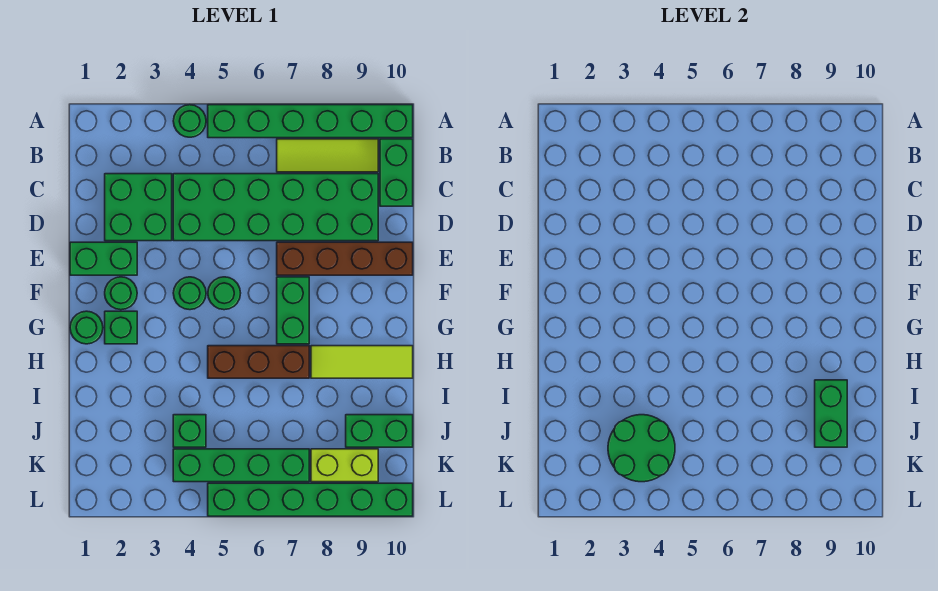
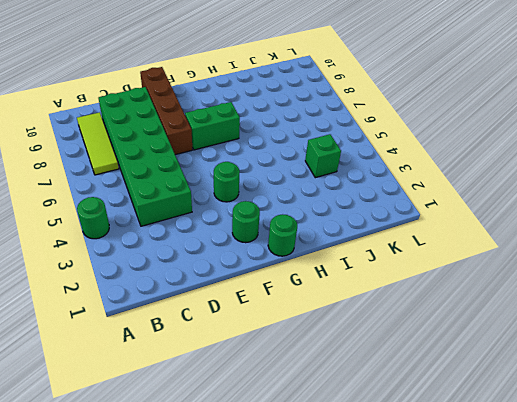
none -> green brick A5:A10 level 1
none -> green brick B10:C10 level 1
none -> green brick C2:D3 level 1

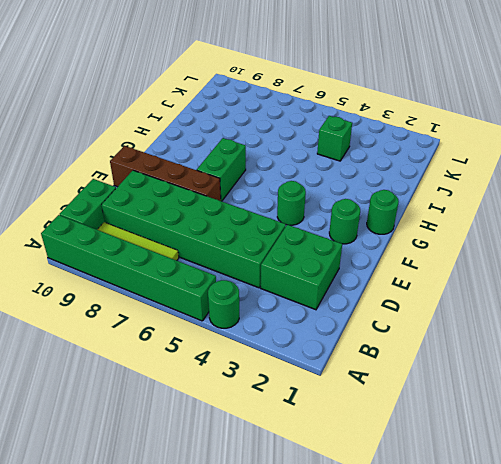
none -> green brick E1:E2 level 1
none -> green round brick F5 level 1
none -> green brick G2 level 1

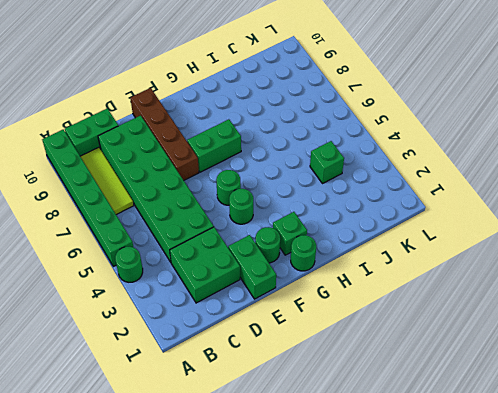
none -> brown brick H5:H7 level 1
none -> lime tile H8:H10 level 1
none -> green brick J9:J10 level 1

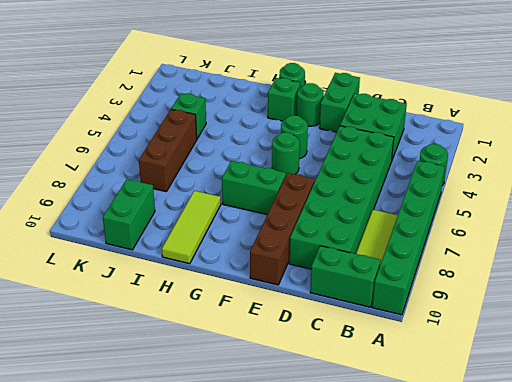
brown brick J5:J7 level 1 -> brown brick H5:H7 level 1
none -> green brick K4:K7 level 1
none -> lime brick K8:K9 level 1
none -> green brick L5:L10 level 1

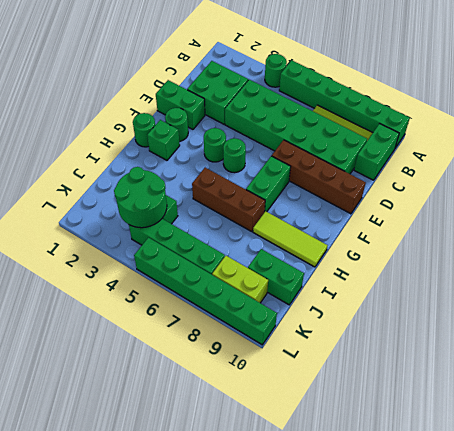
none -> green brick I9:J9 level 2

